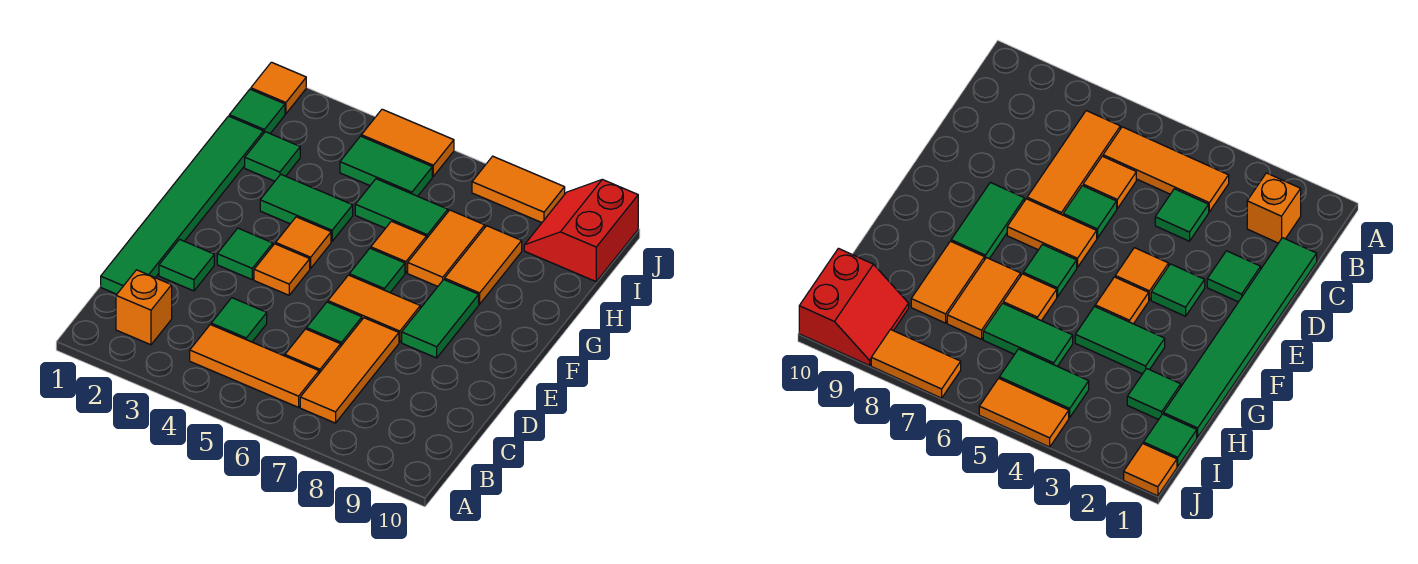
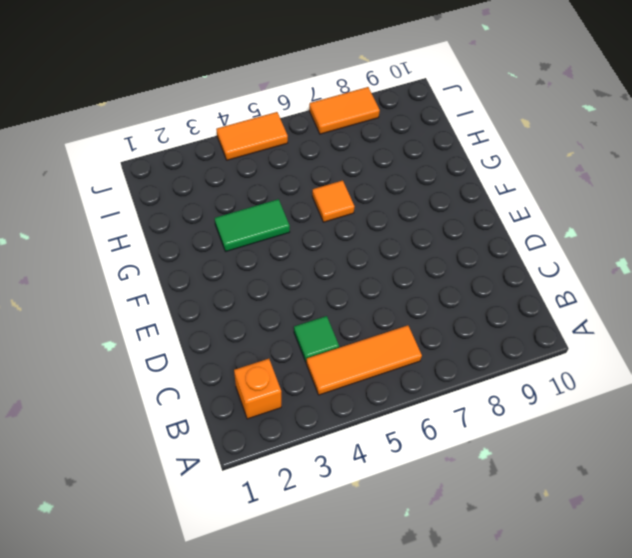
none -> orange tile B7:D7 level 1
none -> green tile C1:H1 level 1
none -> orange tile C6 level 1

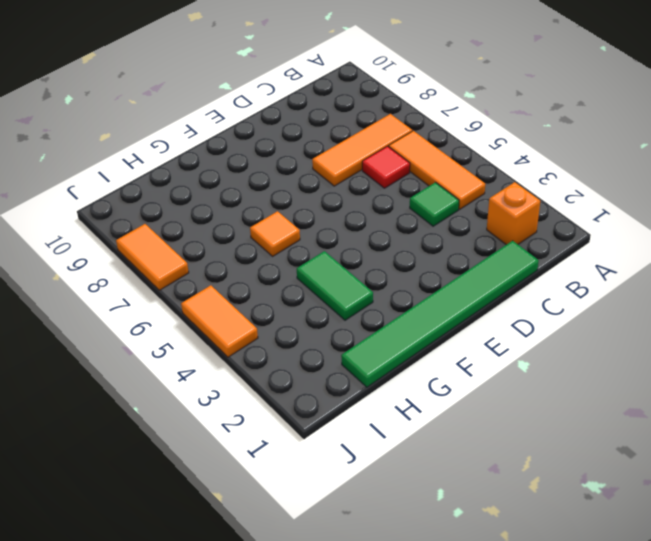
red tile C6 level 1 -> orange tile C6 level 1
none -> green tile D2 level 1
none -> green tile D6 level 1
none -> green tile E3 level 1

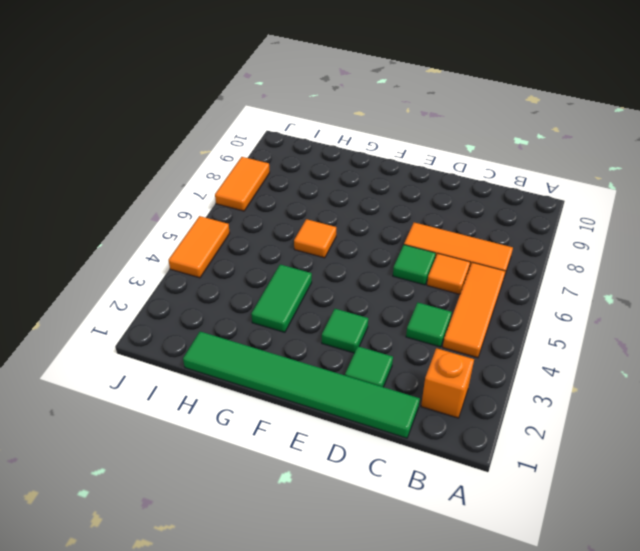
none -> orange tile E4 level 1
none -> orange tile E6:E7 level 1
none -> green tile E8:F8 level 1

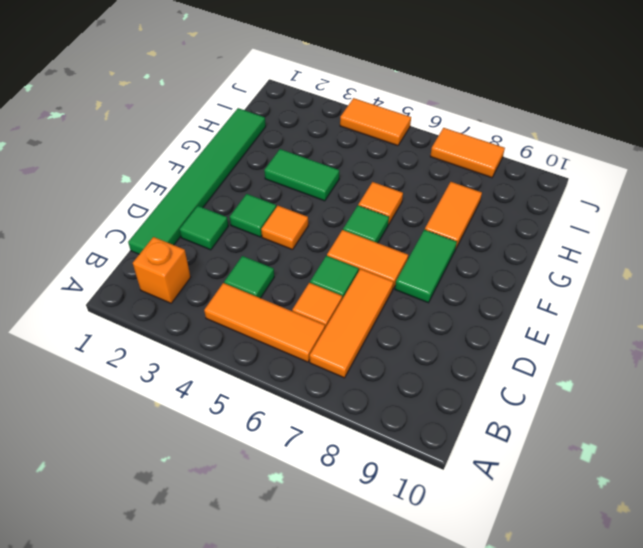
none -> orange tile F4 level 1
none -> orange tile G7:H7 level 1
none -> green tile H2 level 1

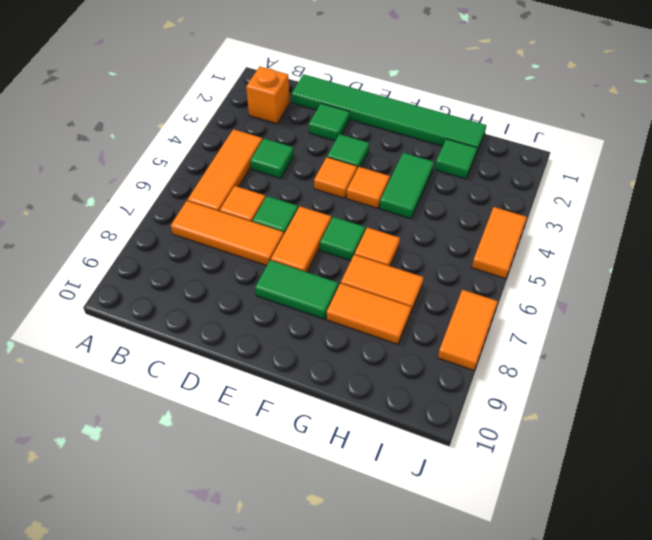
none -> green tile H5:H6 level 1
none -> green tile I1 level 1
none -> green tile I4:I5 level 1

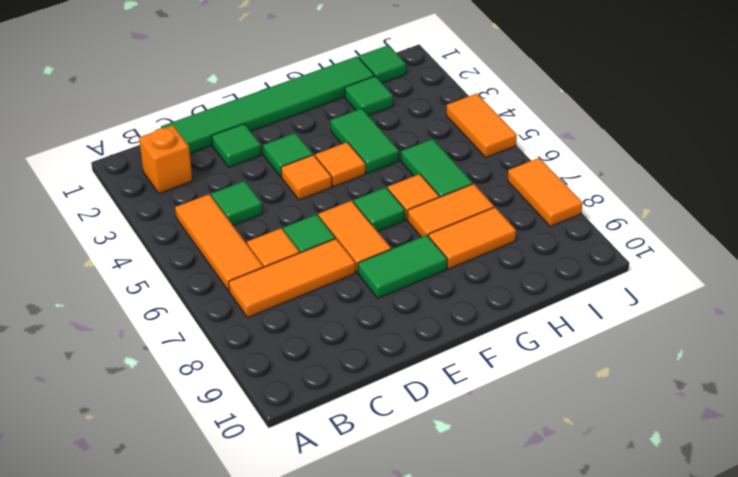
none -> green tile I4:I5 level 1
none -> red slope I9:J10 level 1 top 10
none -> orange tile J1 level 1

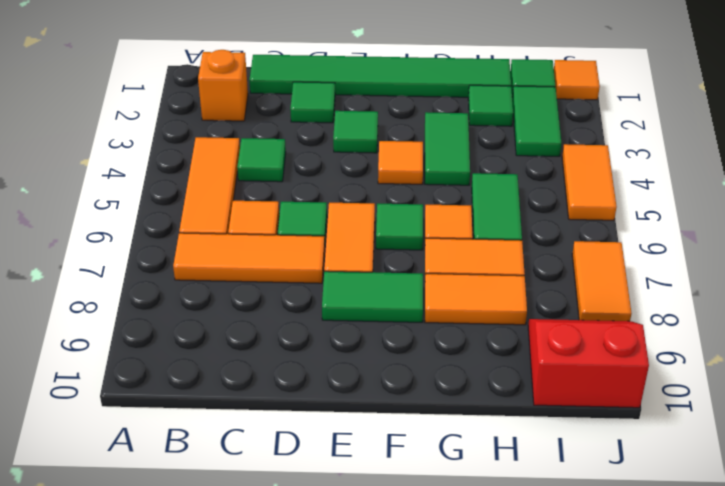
green tile I2:I3 level 1 -> green tile I4:I5 level 1
none -> orange tile E4 level 1

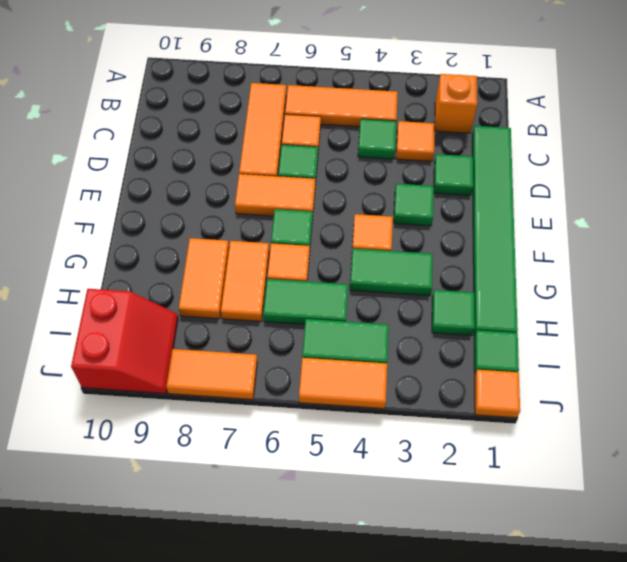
orange tile C3 level 1 -> orange tile E4 level 1
none -> green tile E8:F8 level 1

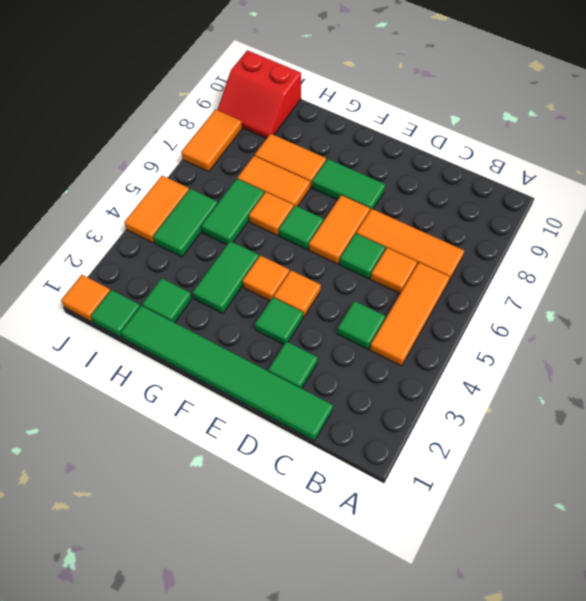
none -> orange brick B2 level 1

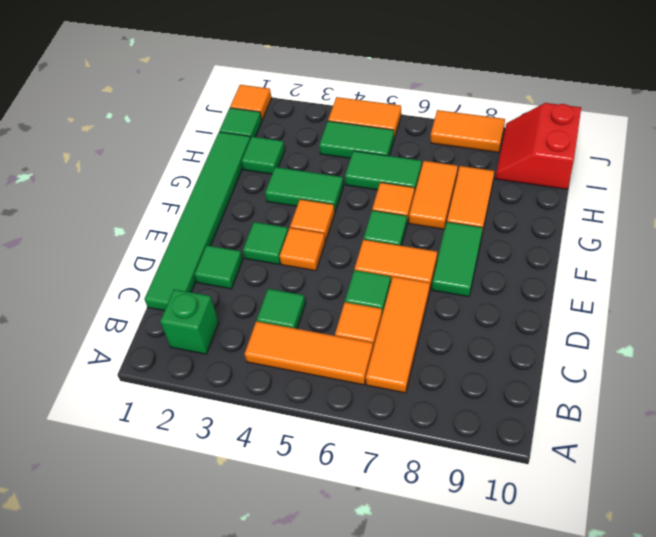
green brick B2 level 1 -> orange brick B2 level 1

